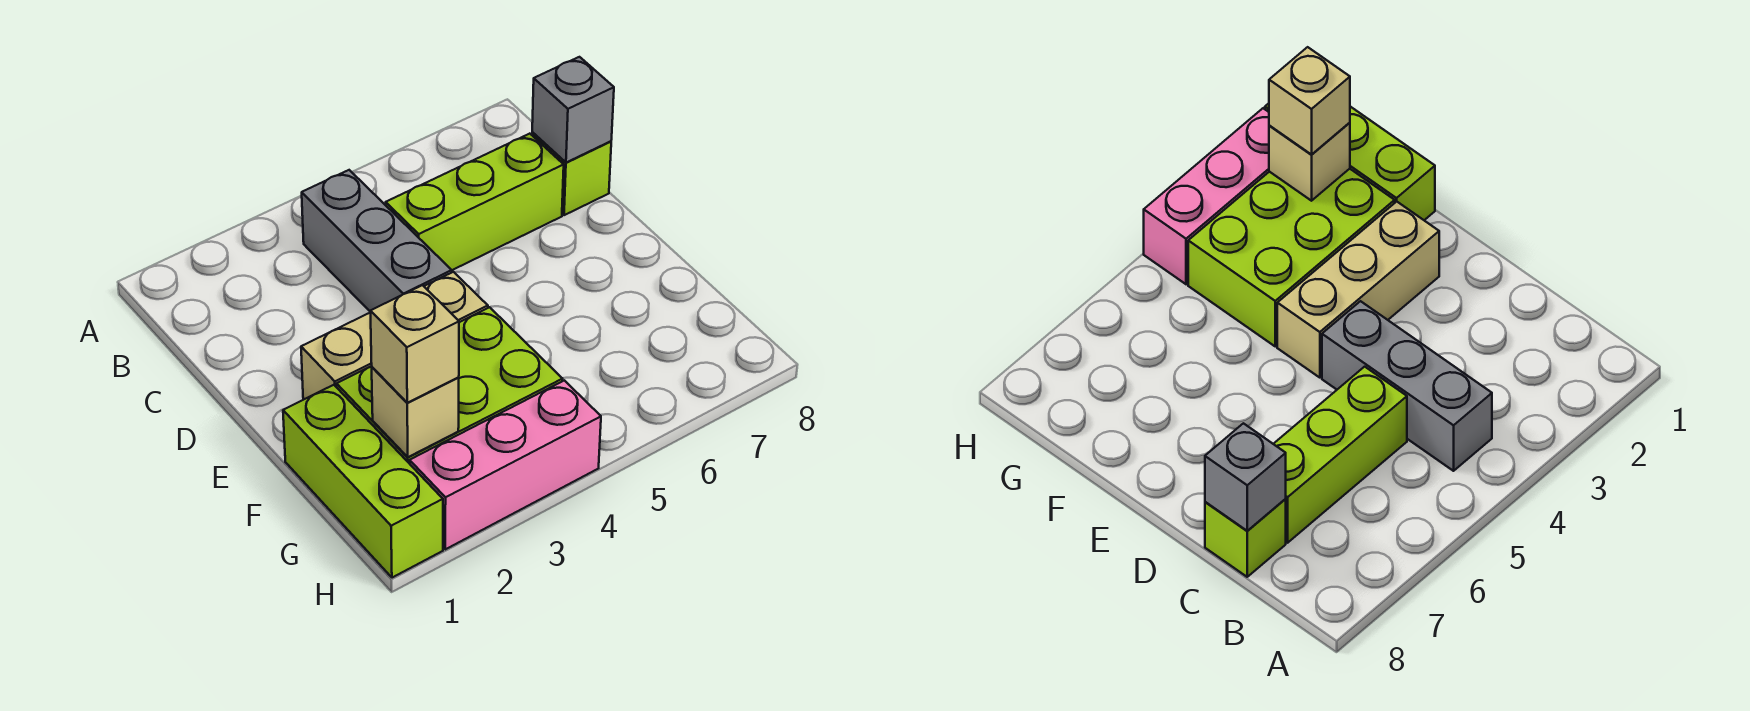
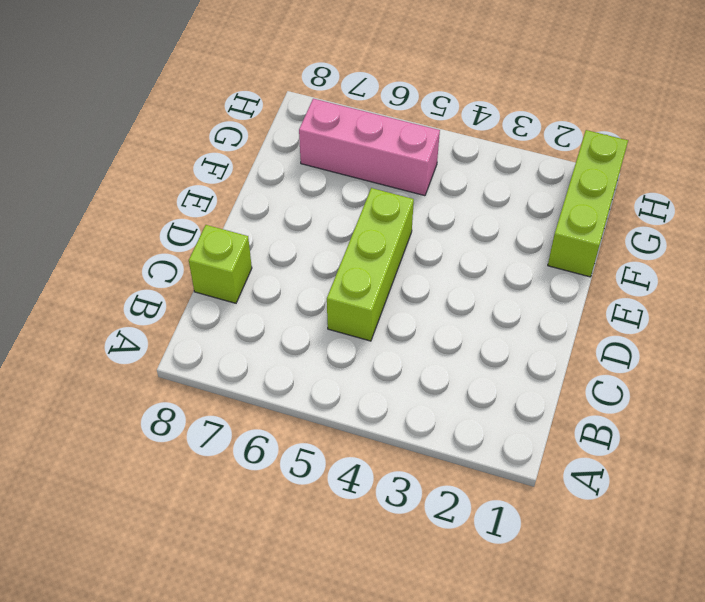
lime brick C5:E5 level 1 -> lime brick C5:C7 level 1
pink brick G5:G7 level 1 -> pink brick H2:H4 level 1
none -> grey brick B4:D4 level 1
none -> tan brick E2:E4 level 1

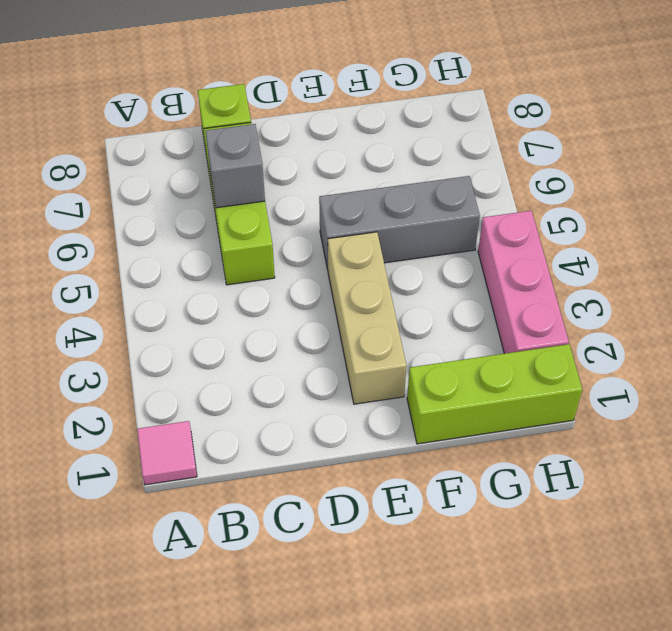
pink tile A1 level 1 -> none
grey brick C6 level 2 -> grey brick C8 level 2
grey brick E5:G5 level 1 -> grey brick B4:D4 level 1
none -> lime brick F2:G4 level 1
none -> tan brick G2 level 2

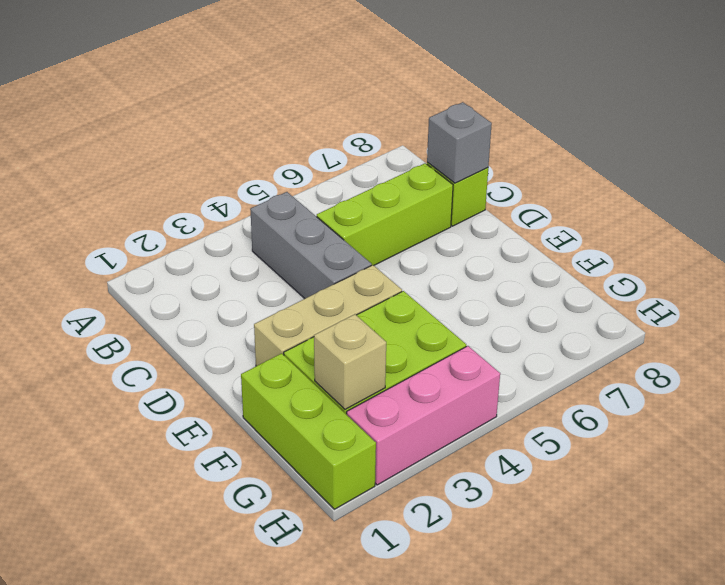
none -> tan brick G2 level 3

